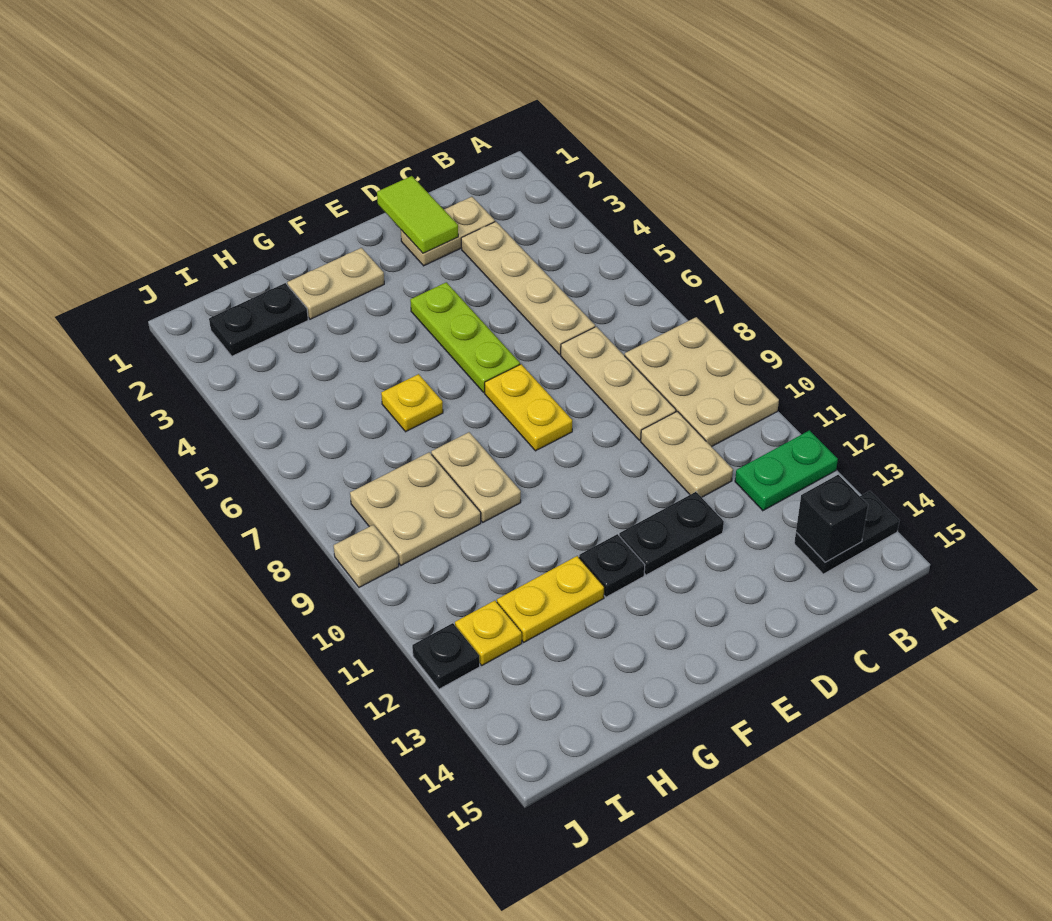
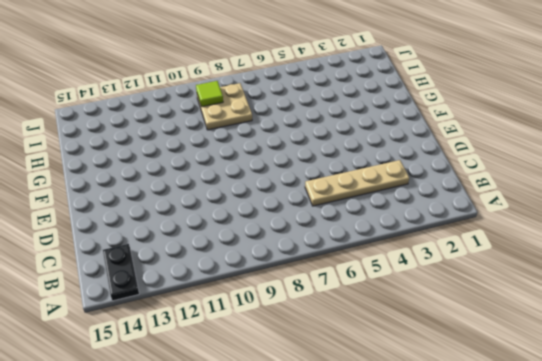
lime tile I9 level 2 -> none
none -> tan plate A8:B10 level 1
none -> green plate A12:B12 level 1
none -> tan plate C2:D2 level 1

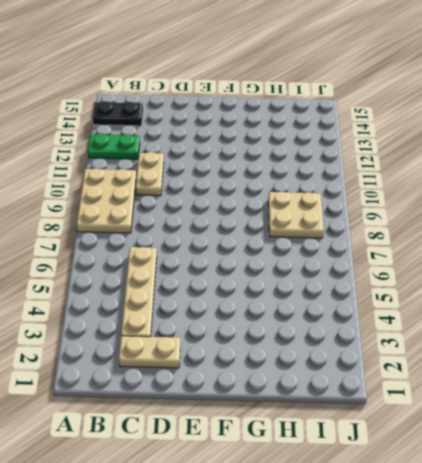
none -> tan plate C7:C9 level 1
none -> black plate D12:E12 level 1
none -> lime plate E4:E6 level 1

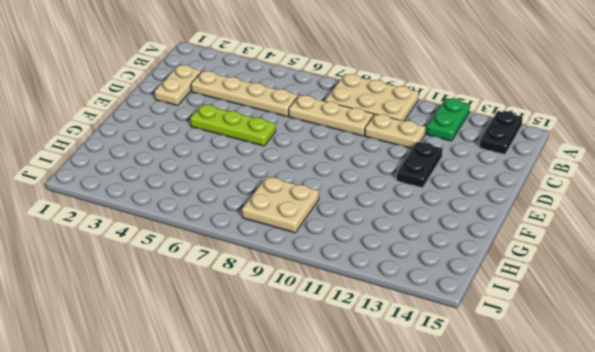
none -> yellow plate E7:E8 level 1
none -> tan plate F2:G2 level 1
none -> black plate F12 level 1

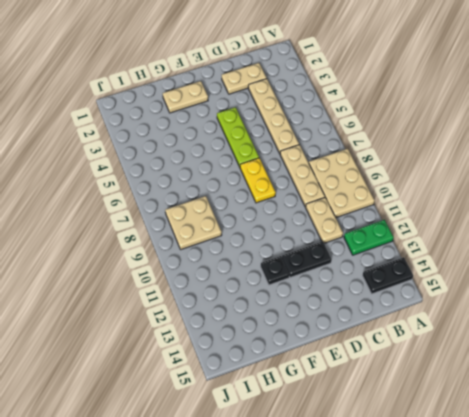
none -> yellow plate G6 level 1
none -> tan plate G8:G9 level 1
none -> yellow plate G12:H12 level 1

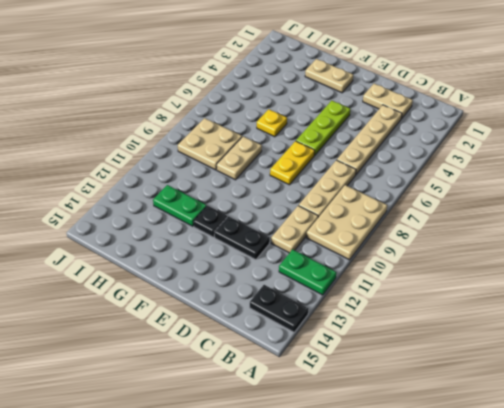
green plate G12:H12 level 1 -> yellow plate G12:H12 level 1
none -> black plate H2:I2 level 1
none -> yellow plate I12 level 1
none -> tan plate J9 level 1

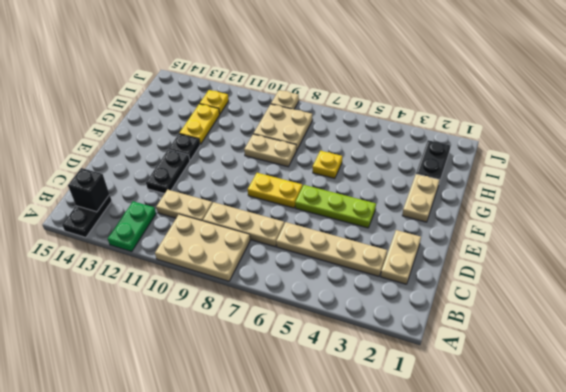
none -> black plate J12 level 1
none -> lime tile D1:D2 level 2

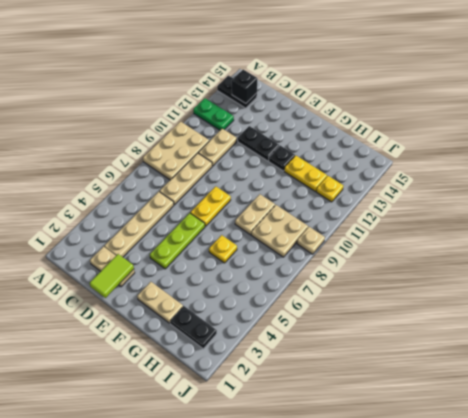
none -> black plate J12 level 1

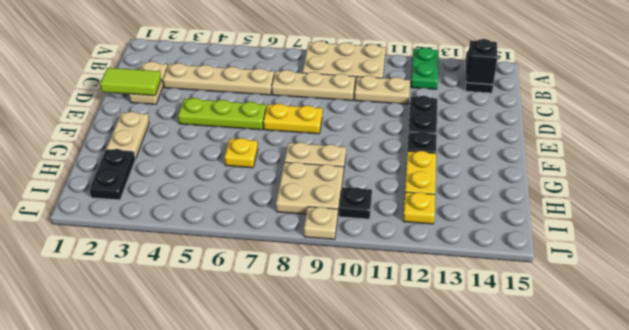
black plate I10 level 1 -> black plate J12 level 1

